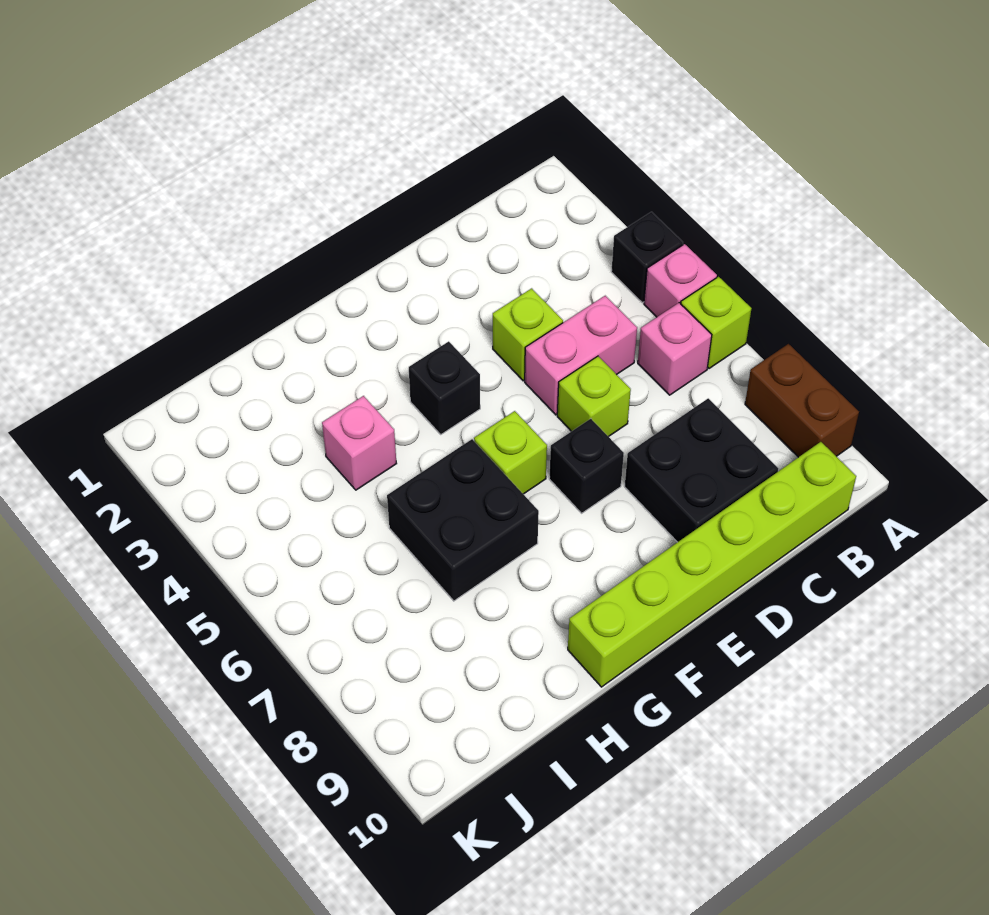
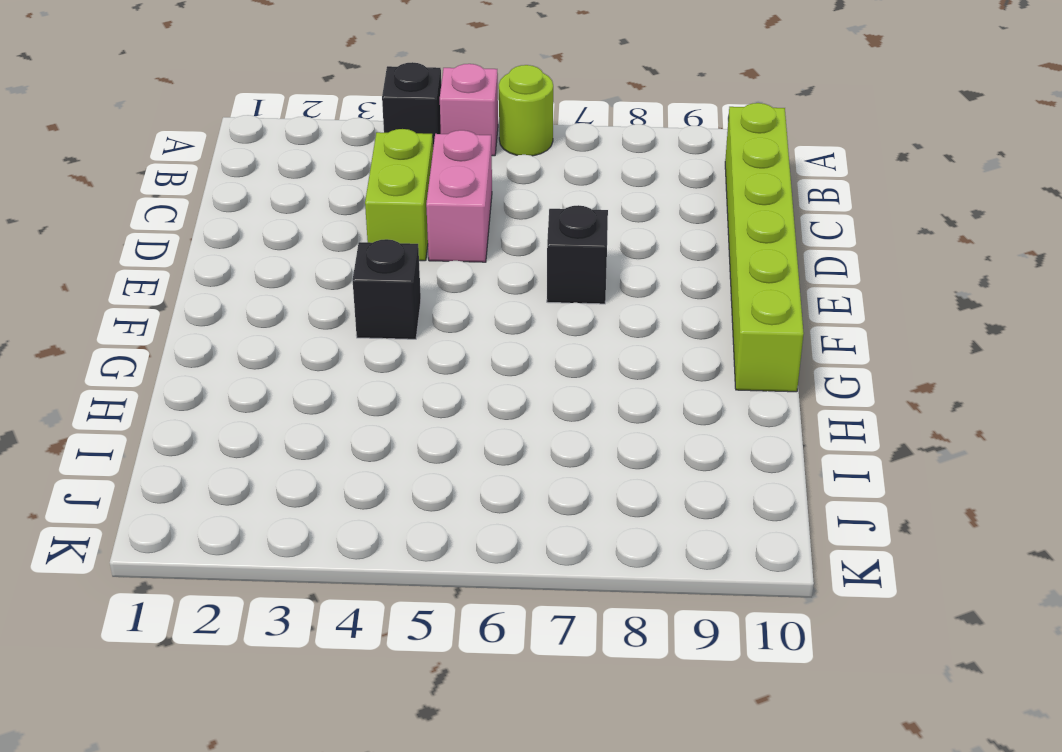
lime round brick A6 level 1 -> lime brick A6 level 1
lime brick C4:D4 level 1 -> lime brick D4 level 1
none -> brown brick A8:A9 level 1
none -> pink brick B6 level 1
none -> black brick C8:D9 level 1

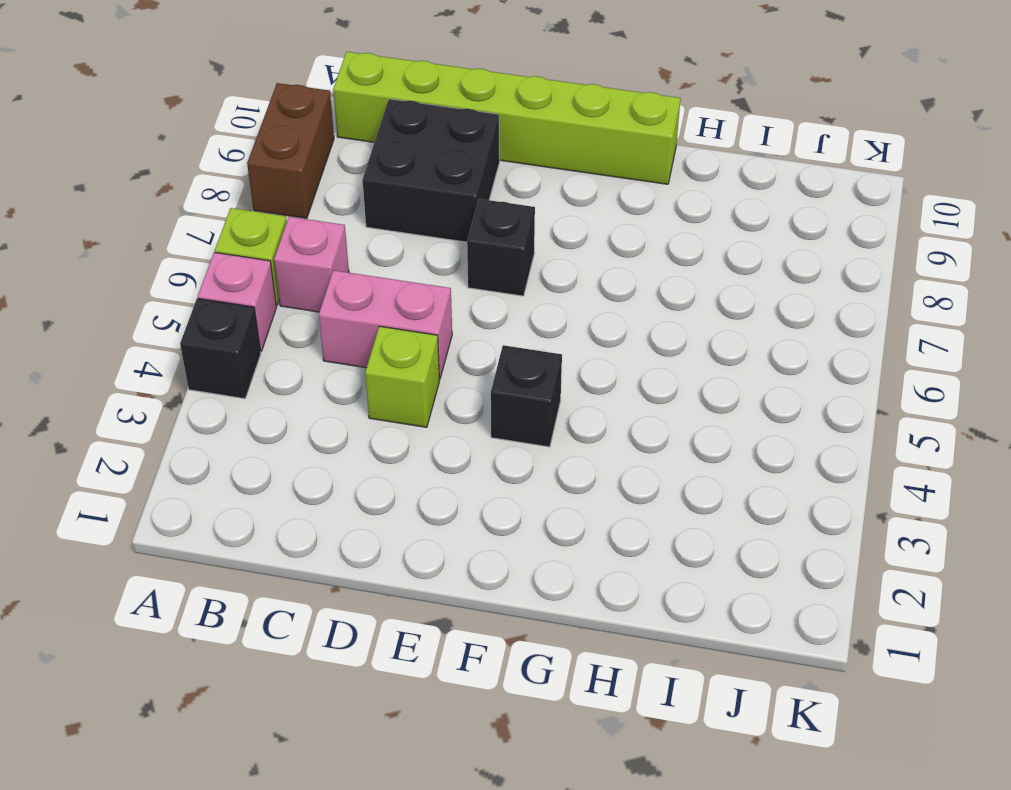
none -> lime brick D6 level 1
none -> lime brick F6 level 1
none -> black brick G6:H7 level 1

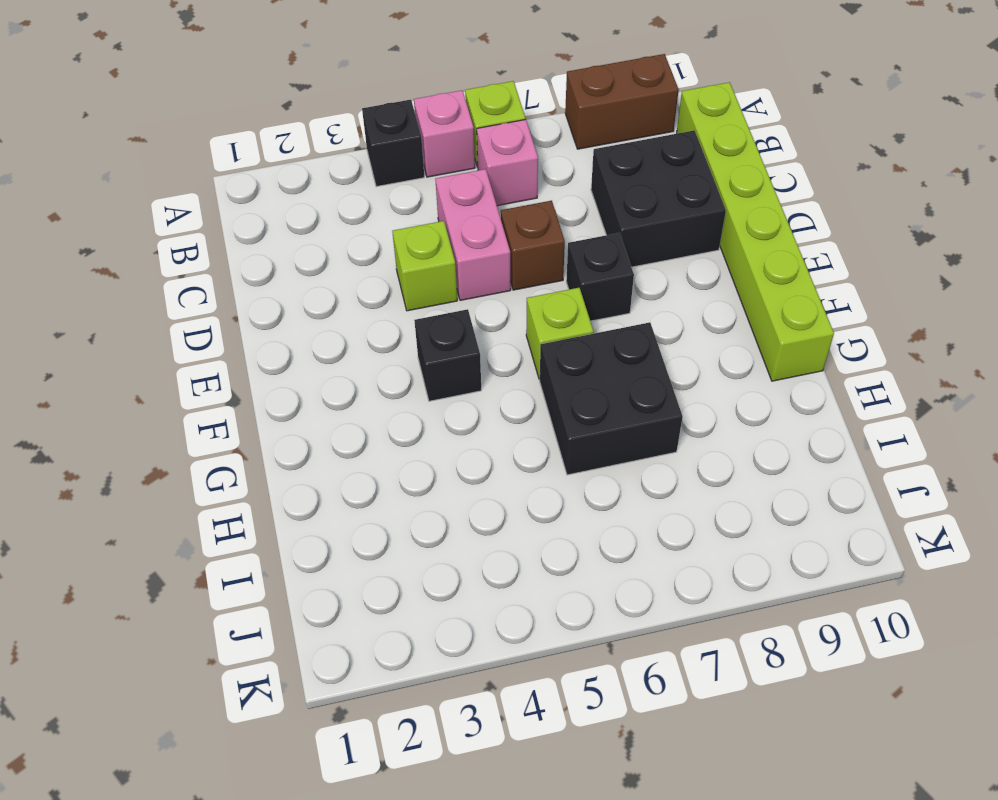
brown brick D6 level 1 -> lime brick D6 level 1
none -> pink brick H4 level 1

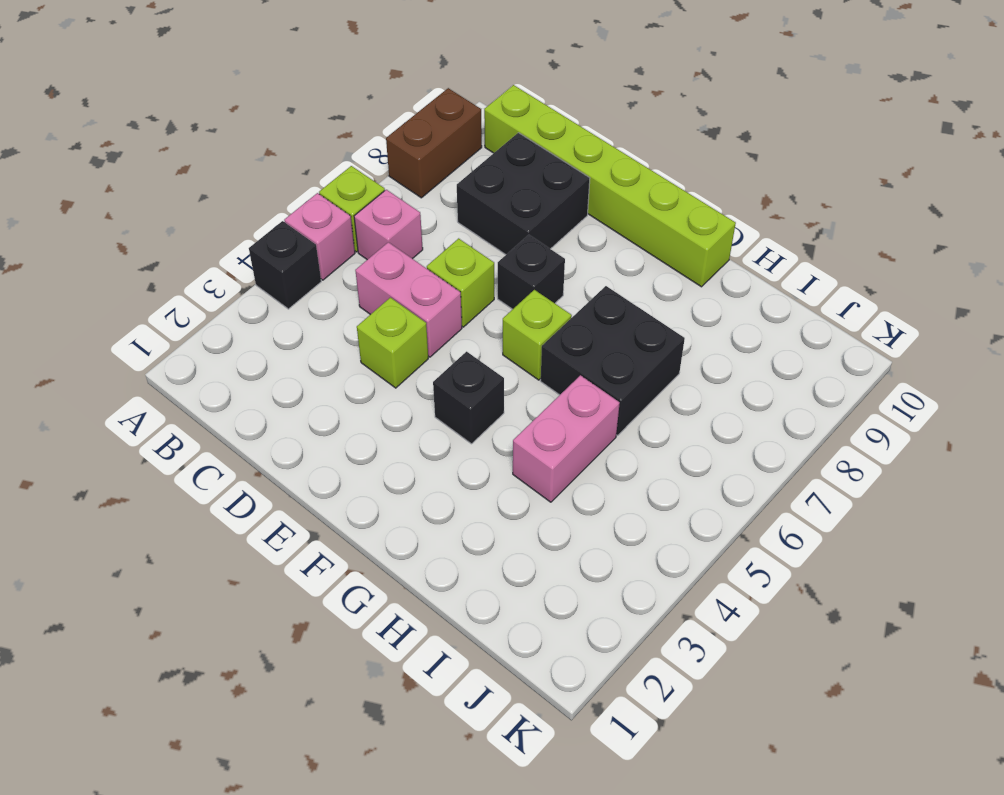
pink brick H4:H5 level 1 -> pink brick H4 level 1

